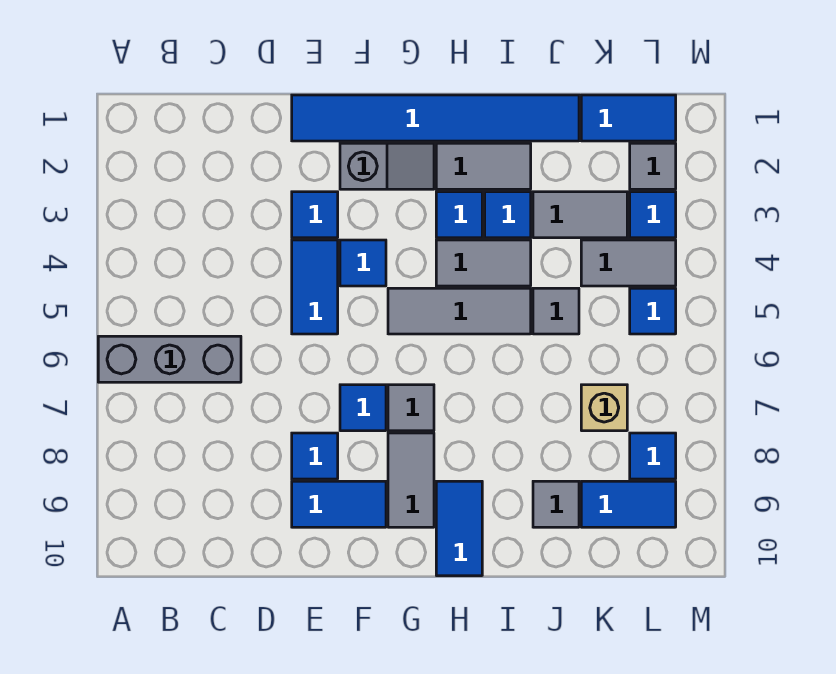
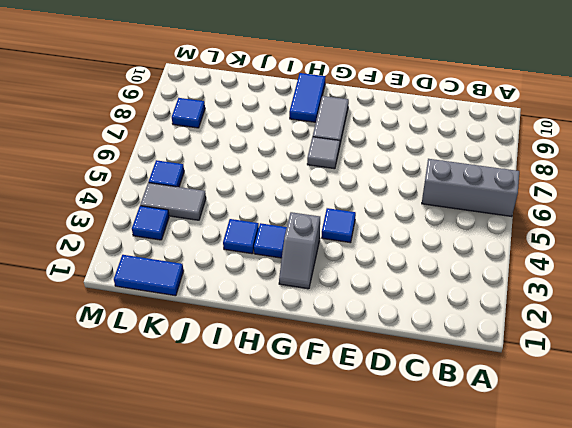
grey slope G2:G3 level 1 top 3 -> grey slope F2:G2 level 1 top F
none -> blue tile E1:J1 level 1
none -> blue tile E3 level 1
none -> blue tile E4:E5 level 1

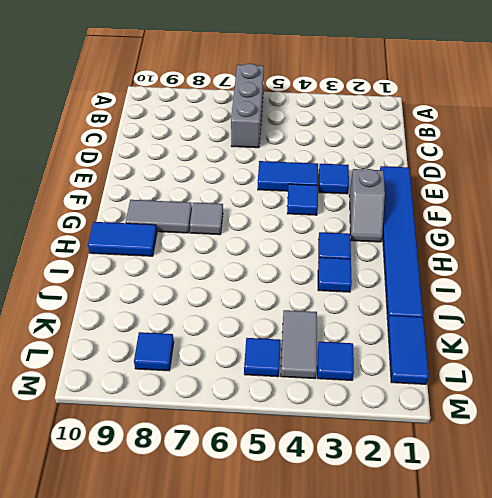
none -> blue tile E8 level 1
none -> blue tile E9:F9 level 1
none -> blue tile F7 level 1

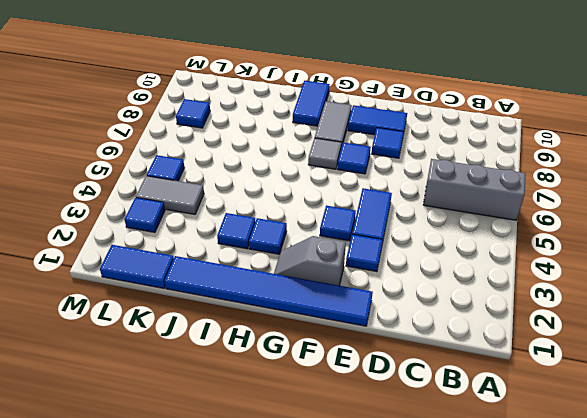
none -> grey tile G5:I5 level 1
none -> grey tile H2:I2 level 1
none -> grey tile H4:I4 level 1

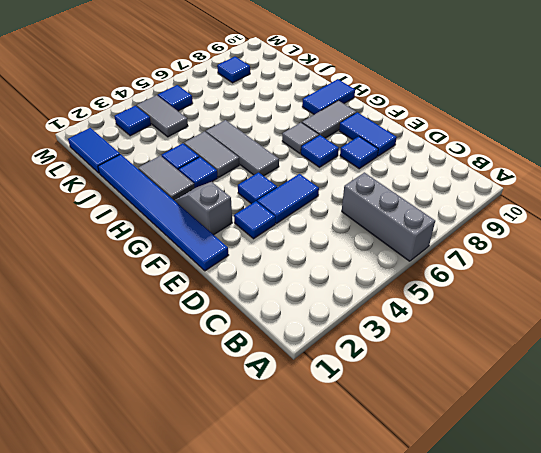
none -> grey tile J3:K3 level 1
none -> grey tile J5 level 1
none -> grey tile J9 level 1

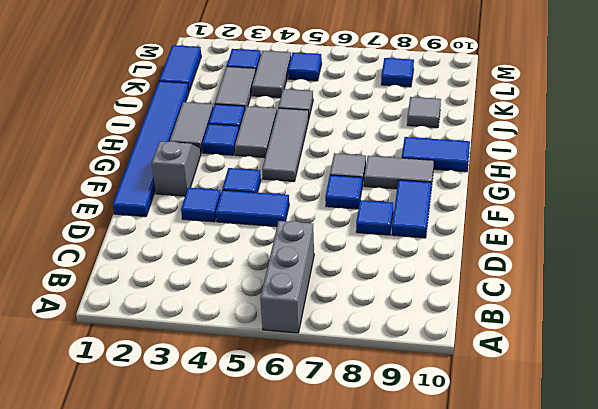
none -> tan brick K7 level 1
none -> blue tile K9:L9 level 1
none -> grey tile L2 level 1

